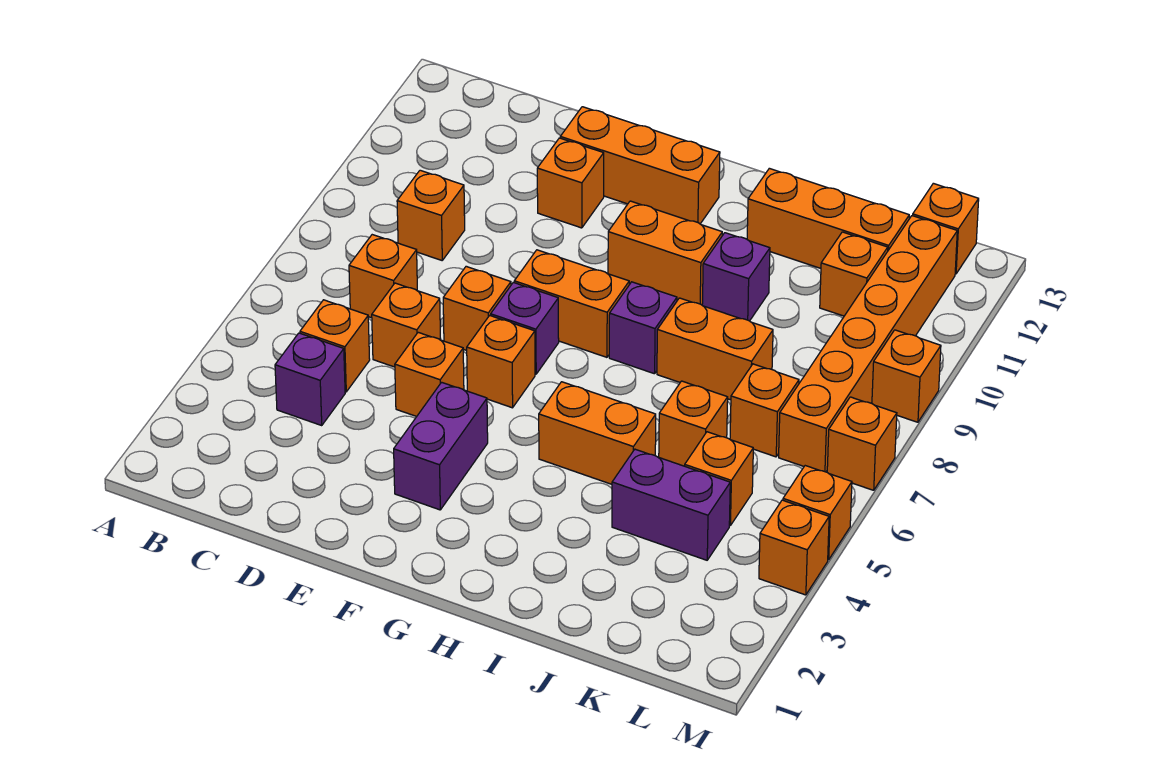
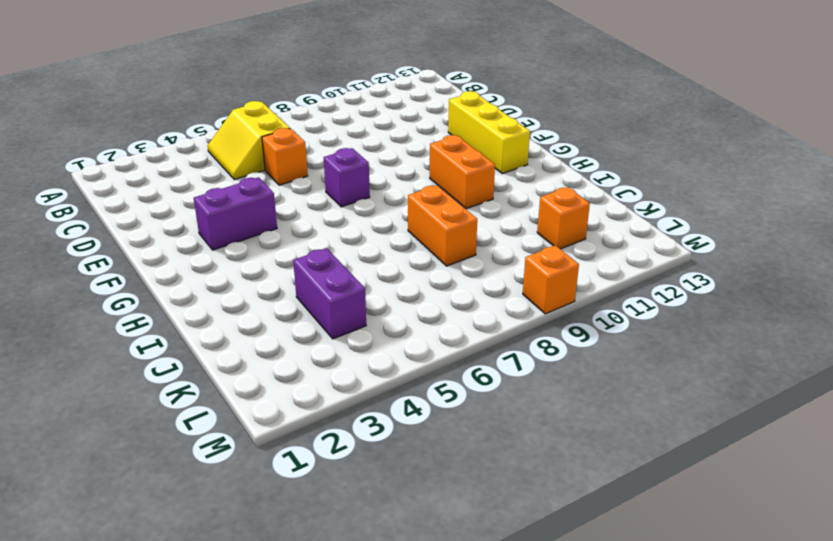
yellow slope B5:C6 level 1 top 6 -> orange brick C5 level 1
yellow brick E12:G12 level 1 -> orange brick E12:G12 level 1
none -> purple brick C4 level 1
none -> orange brick C7 level 1
none -> orange brick C9 level 1
none -> orange brick E5 level 1

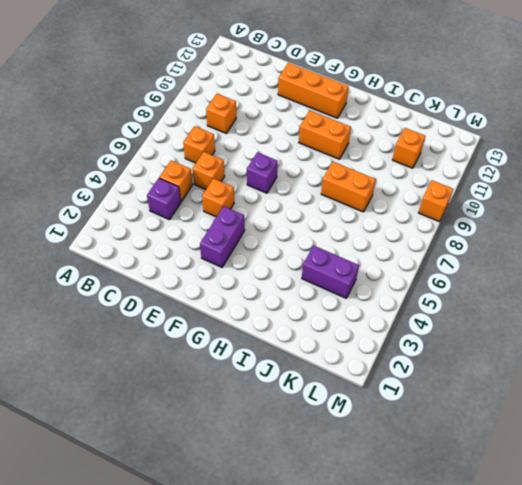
none -> orange brick E7 level 1
none -> orange brick E11 level 1
none -> orange brick F6 level 1
none -> orange brick F8:G8 level 1

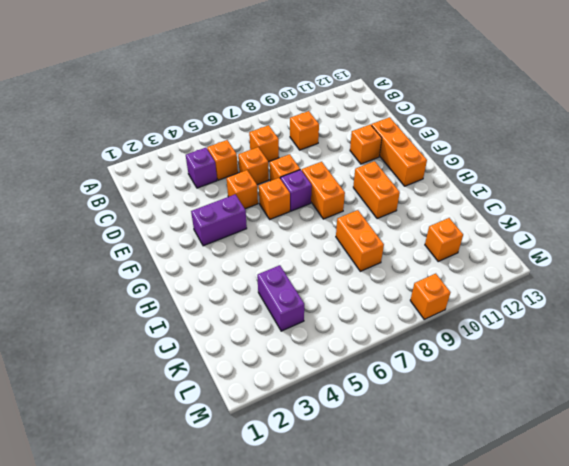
none -> orange brick H5:I5 level 1
none -> purple brick H8 level 1
none -> purple brick I10 level 1
none -> orange brick I12:K12 level 1

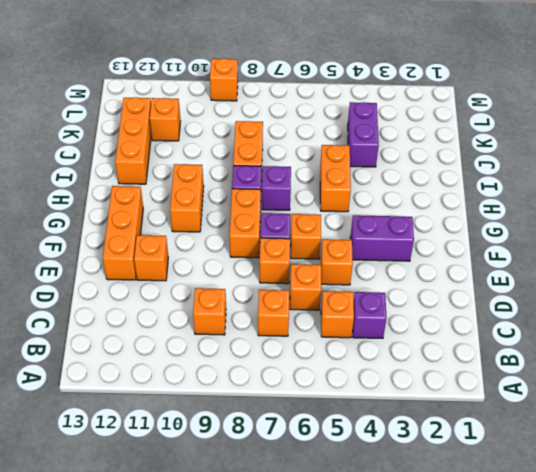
purple brick H7 level 1 -> purple brick I10 level 1
none -> orange brick J6 level 1
none -> orange brick K5 level 1
none -> orange brick K7 level 1
none -> orange brick L7:L12 level 1

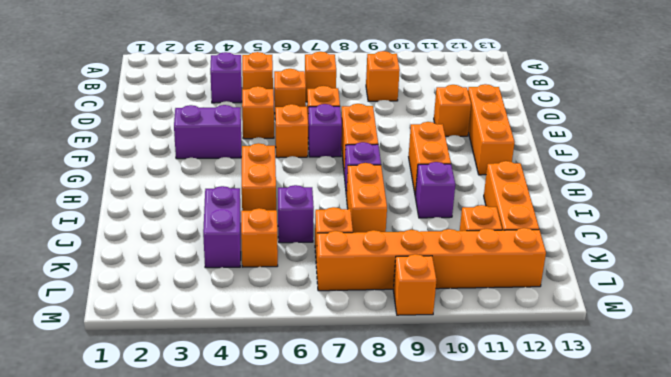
purple brick J6 level 1 -> orange brick J6 level 1
none -> orange brick L13 level 1
none -> orange brick M4 level 1
none -> orange brick M5 level 1
none -> orange brick M7 level 1

